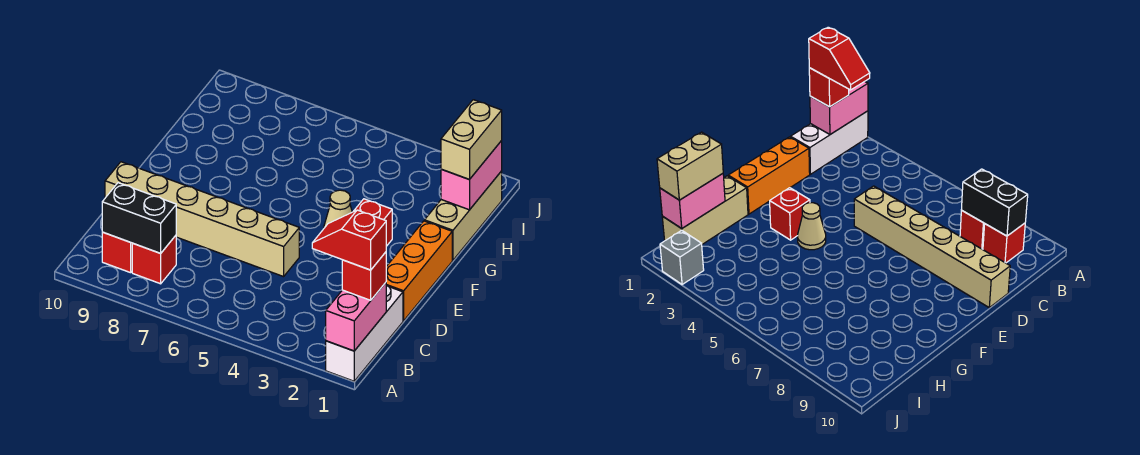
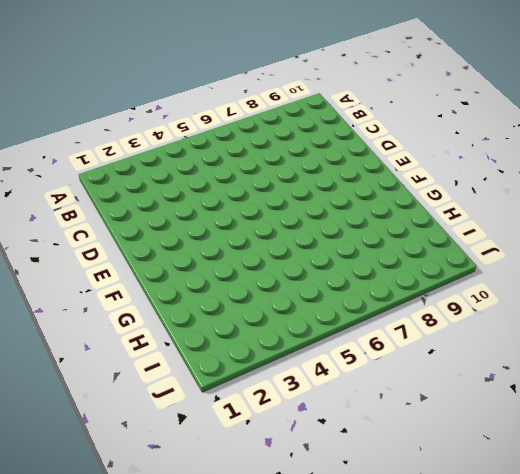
none -> white brick A1:C1 level 1
none -> red brick B8 level 1
none -> red brick B9 level 1

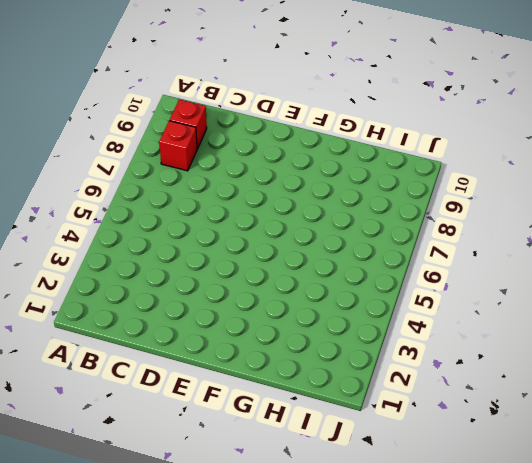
none -> white brick A1:C1 level 1
none -> orange brick D1:F1 level 1
none -> tan brick D5:D10 level 1

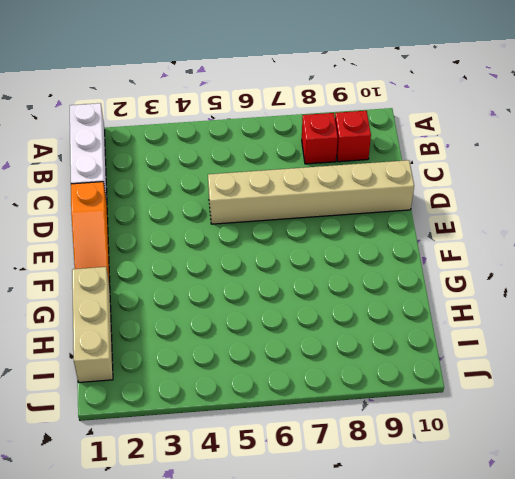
orange slope D1:F1 level 1 top D -> orange brick D1:F1 level 1
none -> red brick F3 level 1
none -> tan cone F4 level 1
none -> grey brick J2 level 1

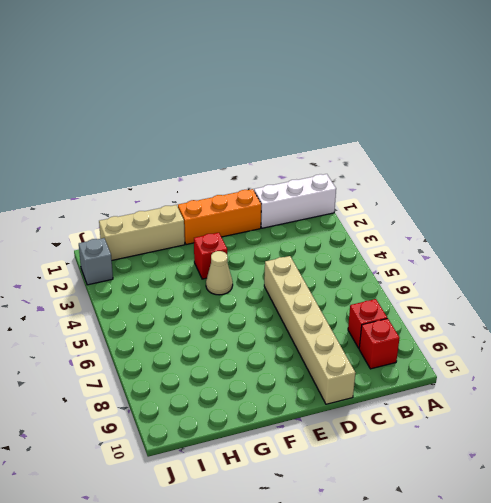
none -> pink brick A1:B1 level 2
none -> black brick B8:B9 level 2
none -> pink brick H1:I1 level 2

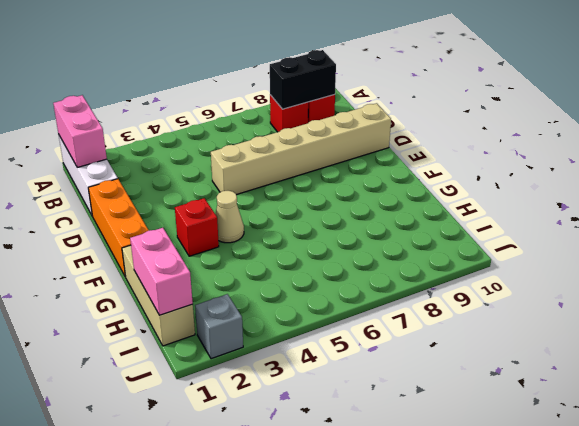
none -> red brick B1 level 3
none -> tan brick H1:I1 level 3
none -> red slope B1:B2 level 4 top 1

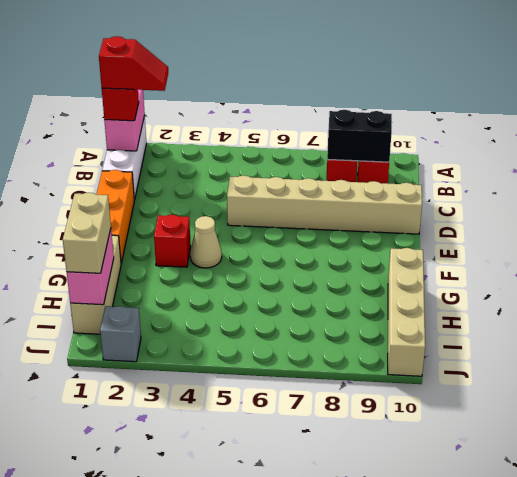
tan brick G10:J10 level 1 -> none

